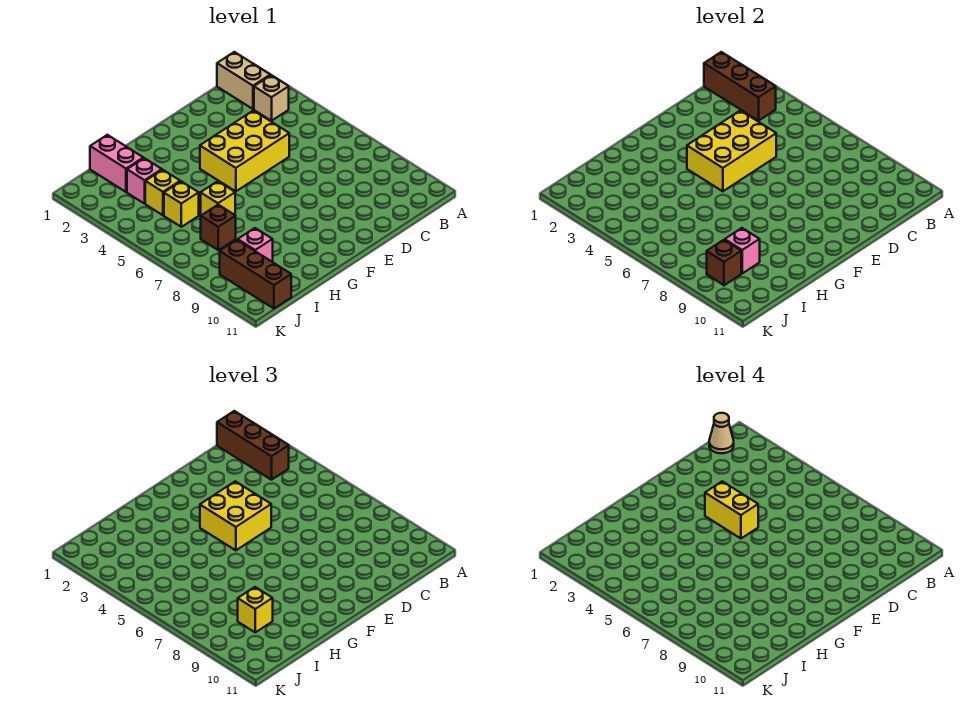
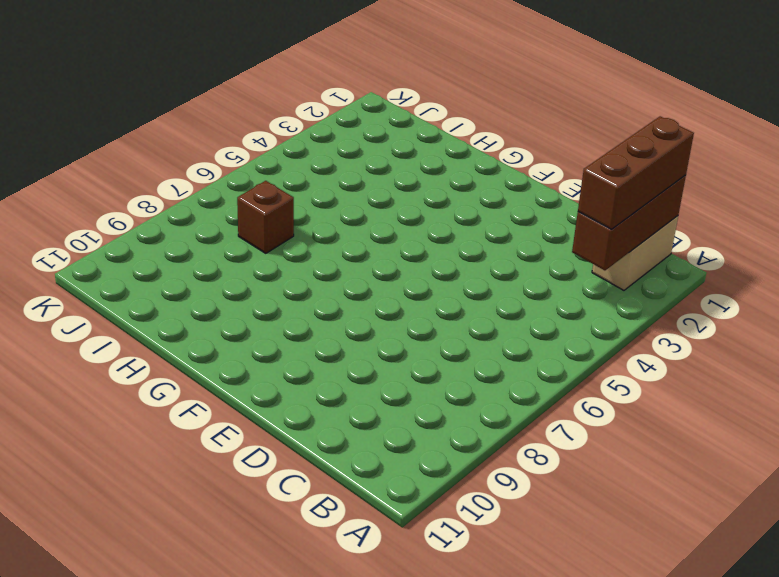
none -> tan brick B3 level 1
none -> yellow brick D4:F5 level 1
none -> yellow brick H6 level 1

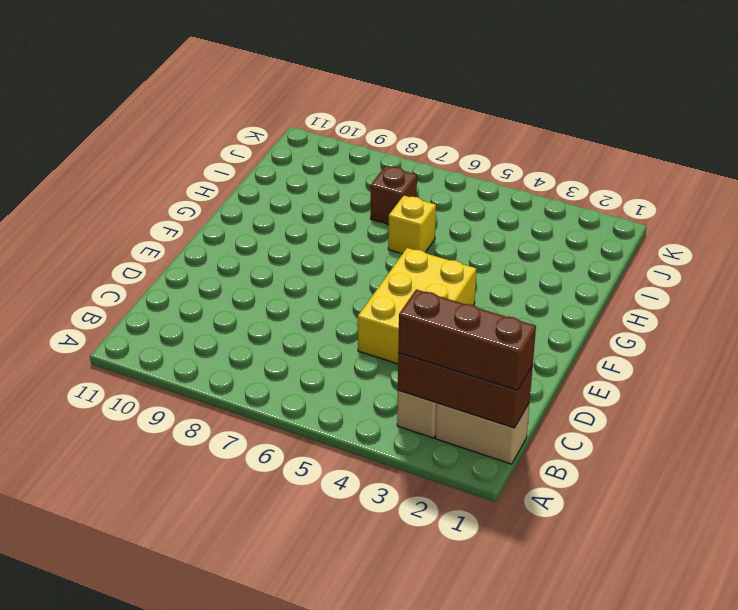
none -> pink brick I1:I2 level 1
none -> pink brick I3 level 1
none -> yellow brick I4 level 1

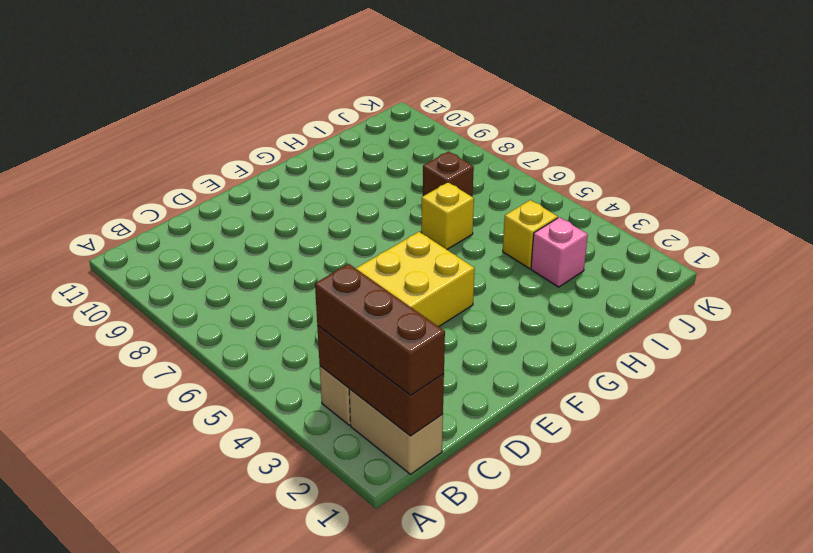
none -> pink brick I1:I2 level 1
none -> yellow brick I5 level 1
none -> pink brick I9 level 1

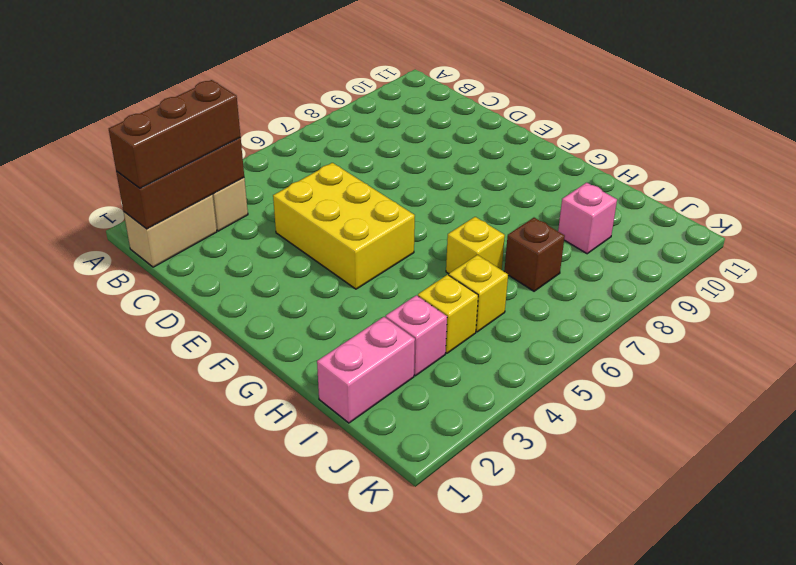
none -> brown brick J9:J11 level 1
none -> yellow brick D4:F5 level 2
none -> pink brick I9 level 2

